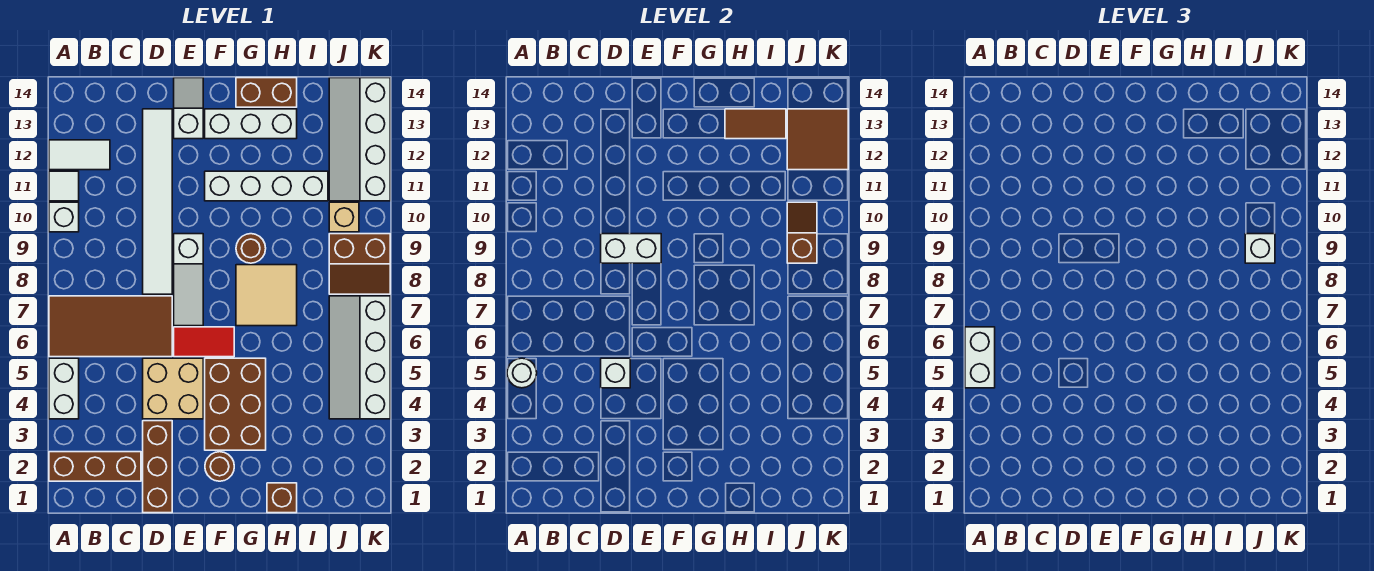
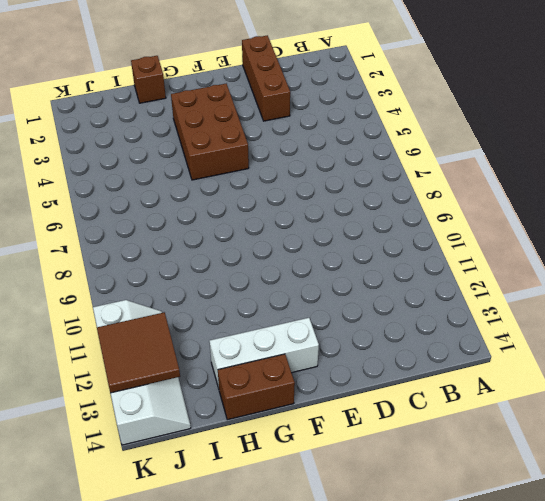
none -> brown brick A2:C2 level 1
none -> white brick A4:A5 level 1
none -> brown tile A6:D7 level 1
none -> white brick A10 level 1

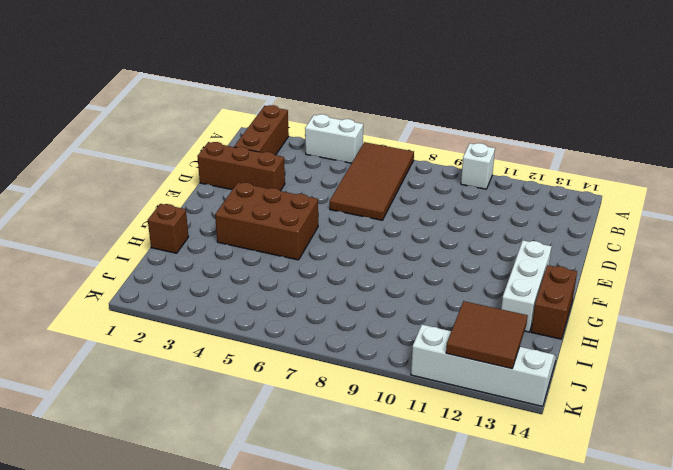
none -> white tile A11 level 1
none -> white tile A12:B12 level 1
none -> tan brick D4:E5 level 1
none -> white tile D8:D13 level 1

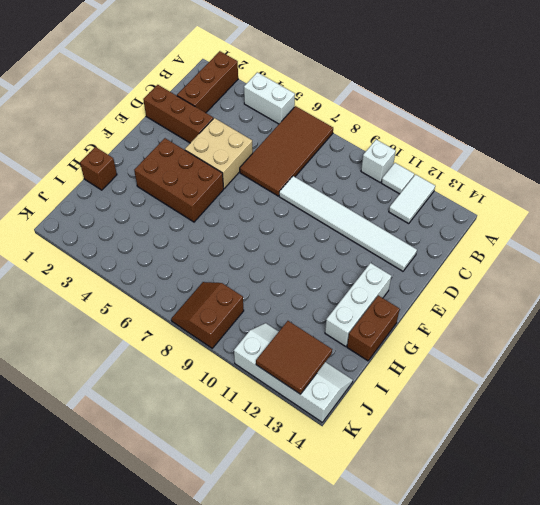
none -> red tile E6:F6 level 1
none -> white slope E7:E9 level 1 top 9
none -> white slope E13:E14 level 1 top 13
none -> brown round brick F2 level 1

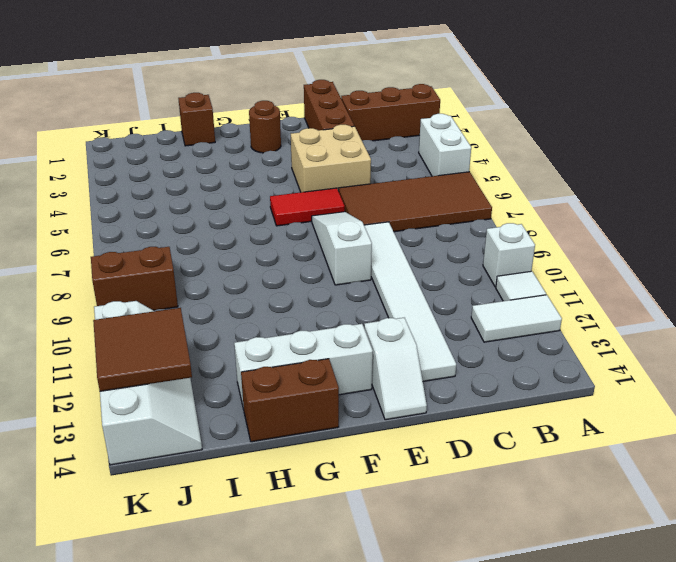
none -> brown brick F3:G5 level 1
none -> white brick F11:I11 level 1
none -> tan tile G7:H8 level 1
none -> brown round brick G9 level 1

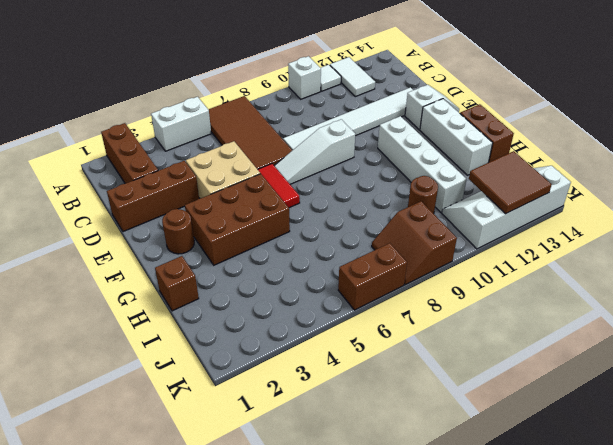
brown round brick I10 level 1 -> brown round brick G9 level 1
brown brick K6:K7 level 1 -> white slope J4:K7 level 1 top K
none -> tan tile G7:H8 level 1
none -> tan brick J10 level 1
none -> white round brick A5 level 2
none -> white brick D5 level 2

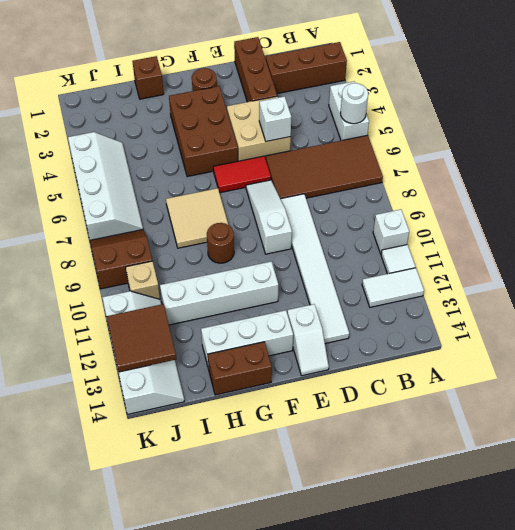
none -> white brick D9:E9 level 2
none -> brown tile H13:I13 level 2
none -> brown slope J9:J10 level 2 top 9
none -> white brick A5:A6 level 3

